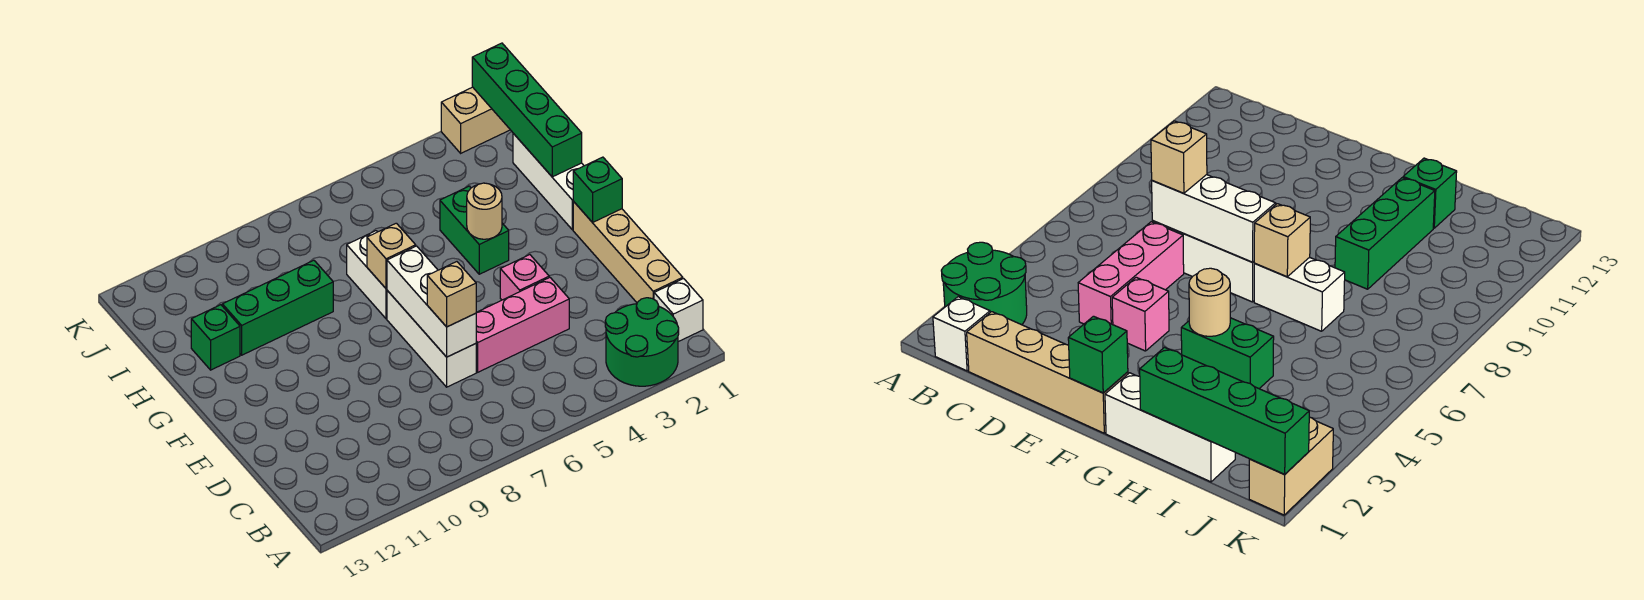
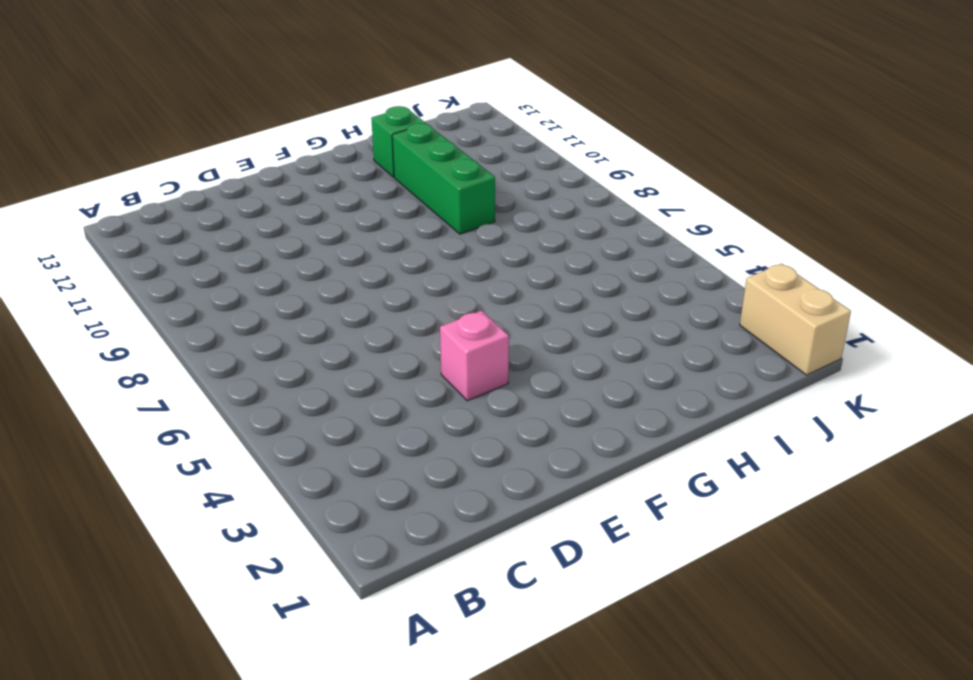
none -> green round brick A2:B3 level 1
none -> white brick B1 level 1
none -> tan brick C1:F1 level 1

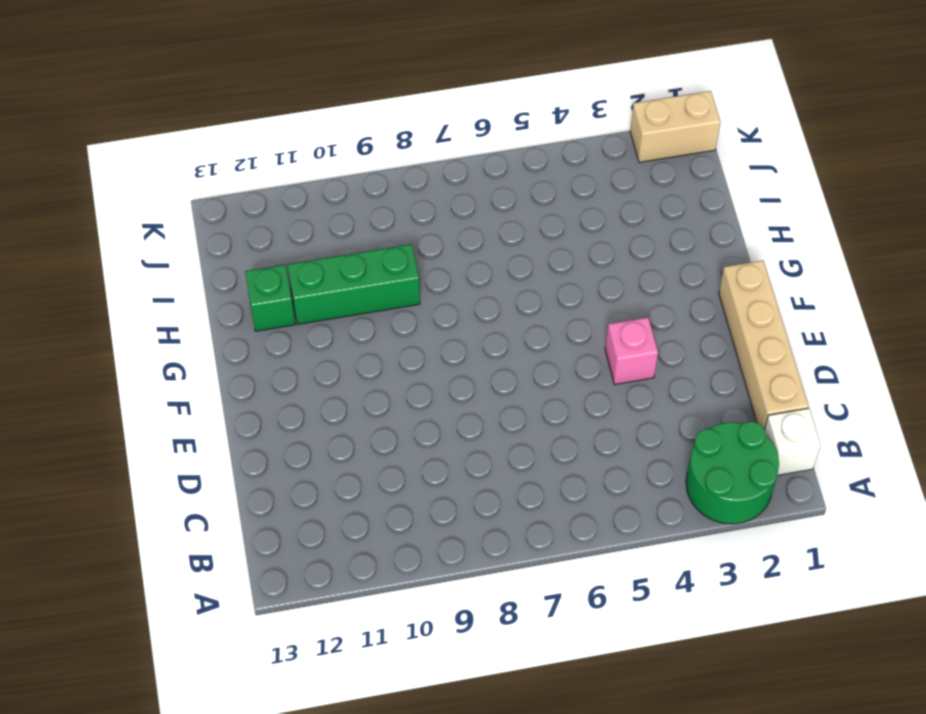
none -> pink brick D4:D6 level 1
none -> white brick D7:F7 level 1
none -> white brick G1:I1 level 1

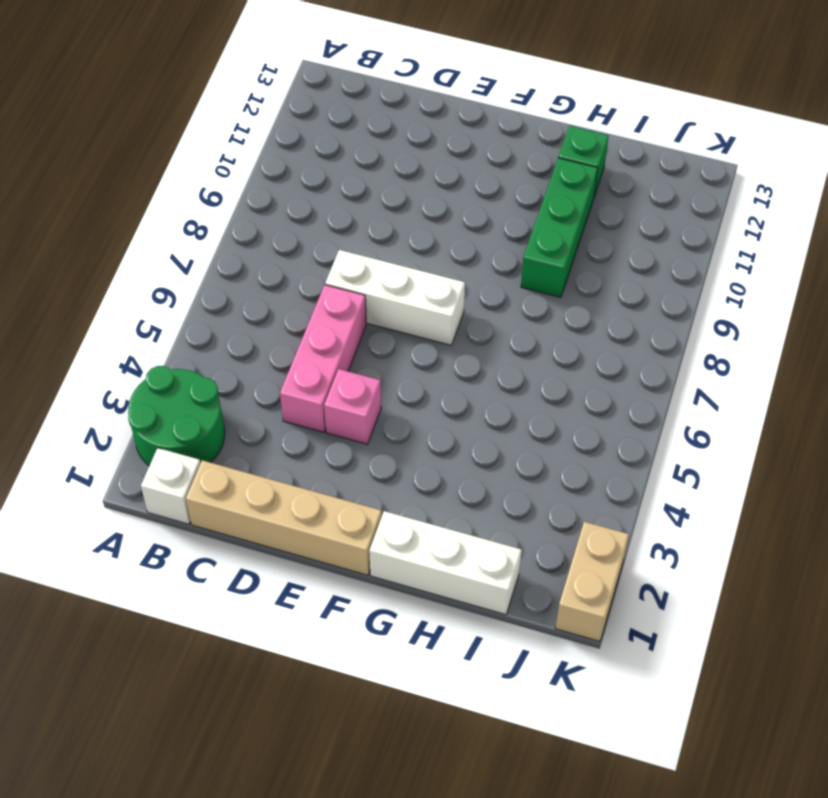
none -> green brick G4:H4 level 1
none -> white brick G7:H7 level 1
none -> white brick D7:F7 level 2

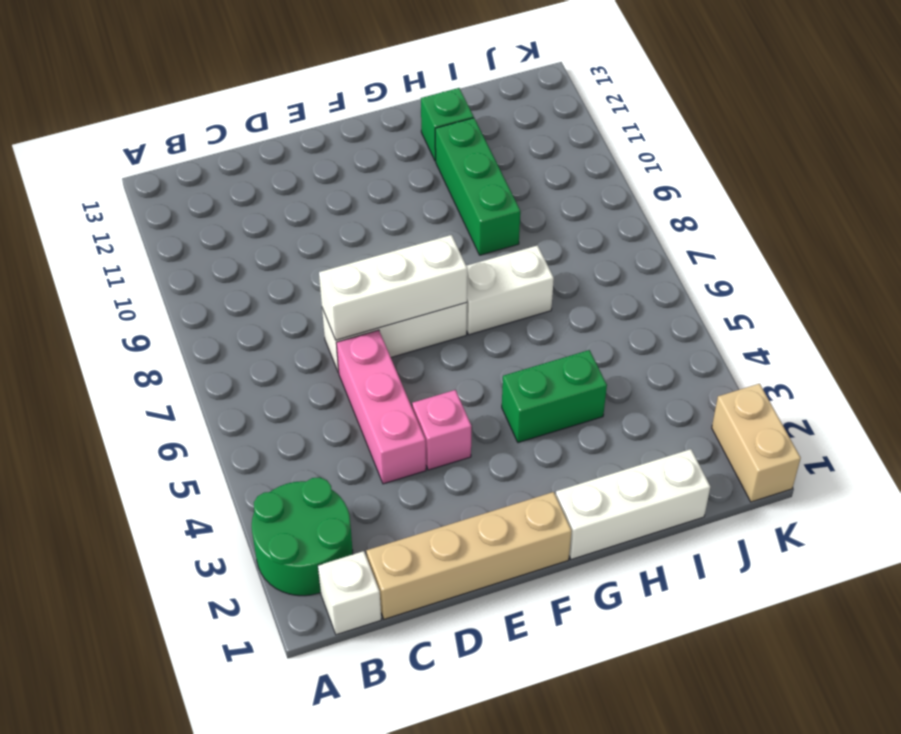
none -> green brick F1 level 2
none -> tan round brick G4 level 2
none -> tan brick G7 level 2

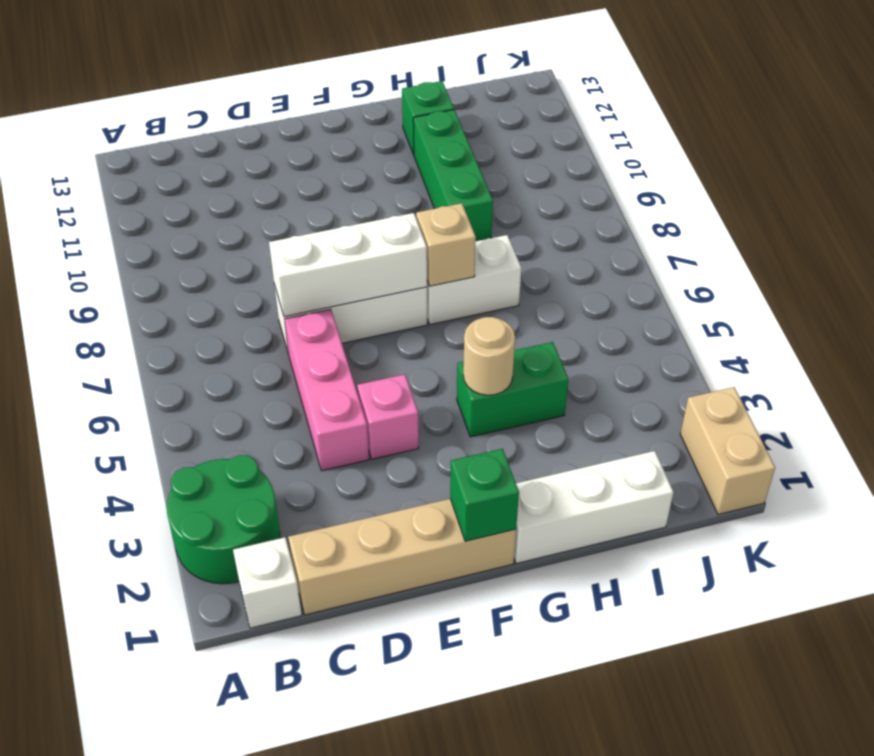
none -> green brick H1:K1 level 2
none -> tan brick D7 level 3

